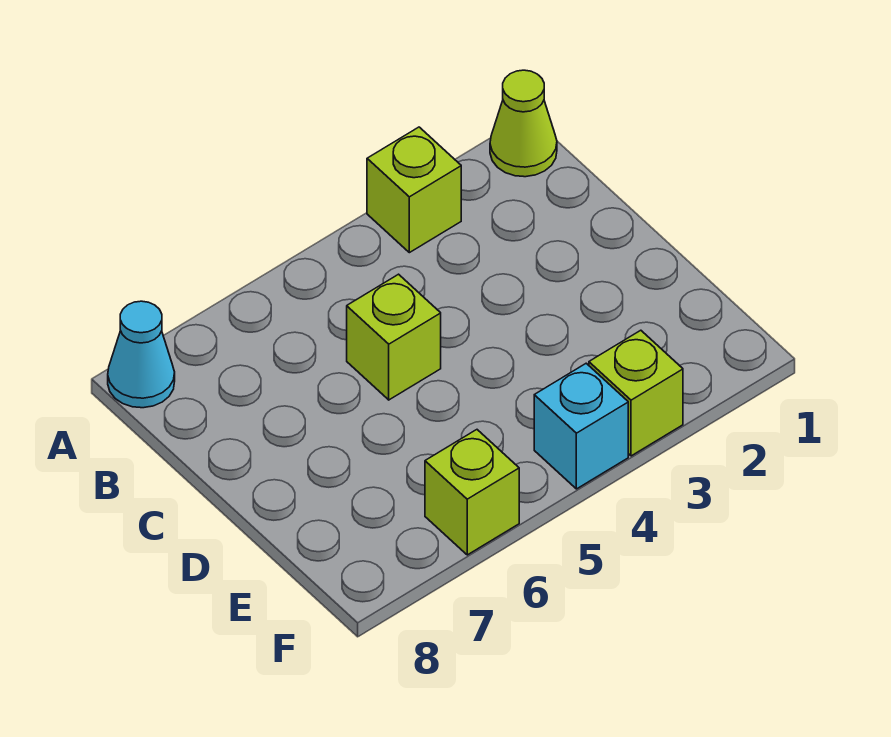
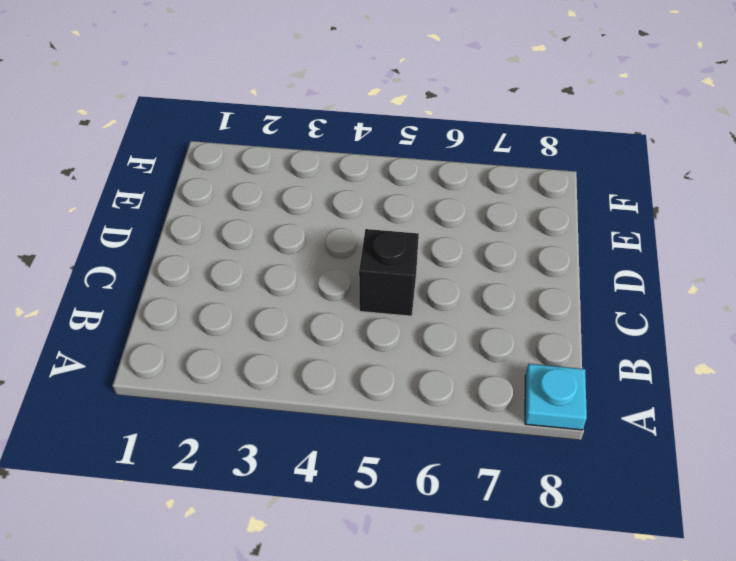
cyan plate A8 level 1 -> cyan cone A8 level 1
black brick C5 level 1 -> lime brick C5 level 1
none -> lime cone A1 level 1
none -> lime brick A3 level 1

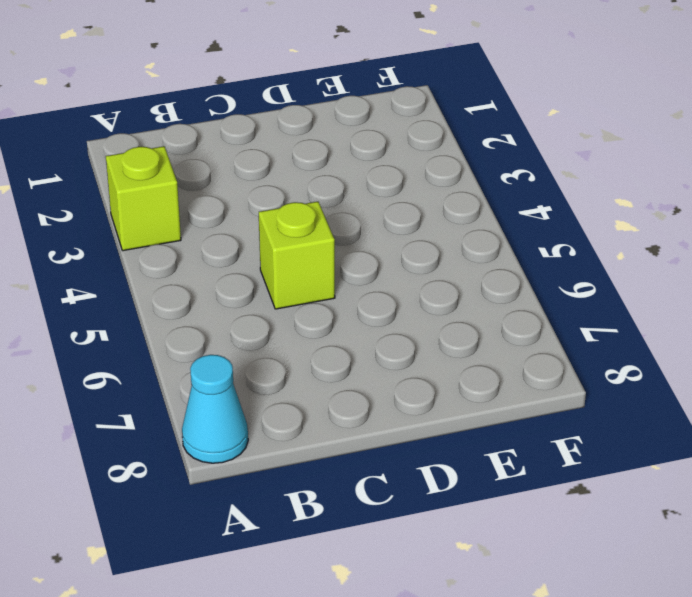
none -> lime cone A1 level 1
none -> lime brick F3 level 1

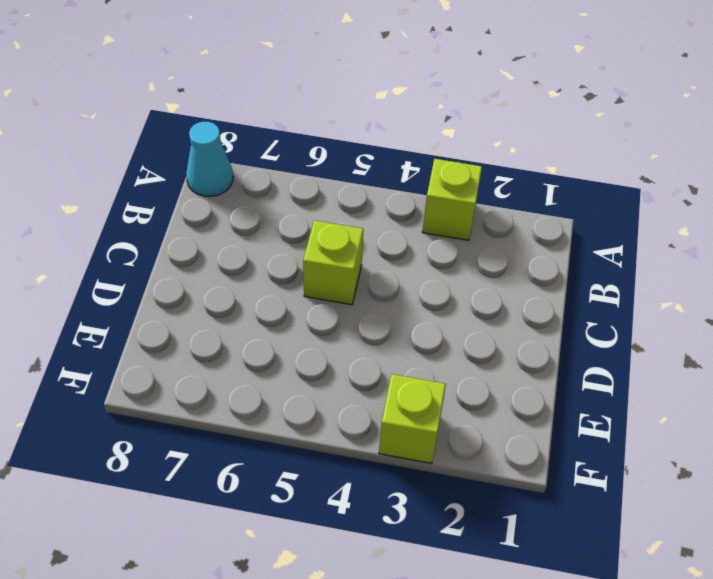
none -> lime cone A1 level 1
none -> cyan brick F4 level 1

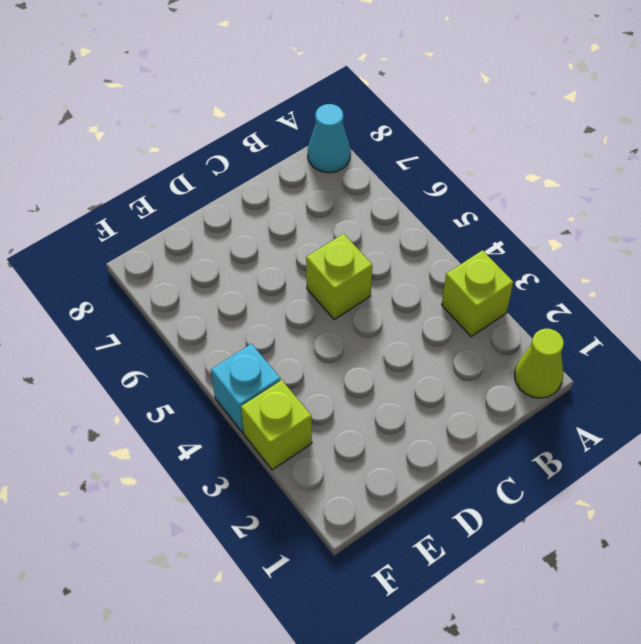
none -> lime brick F6 level 1

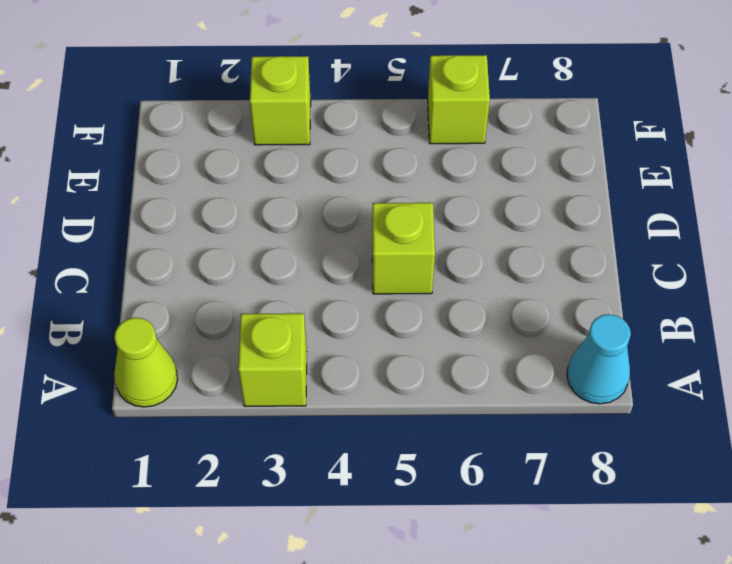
none -> cyan brick F4 level 1

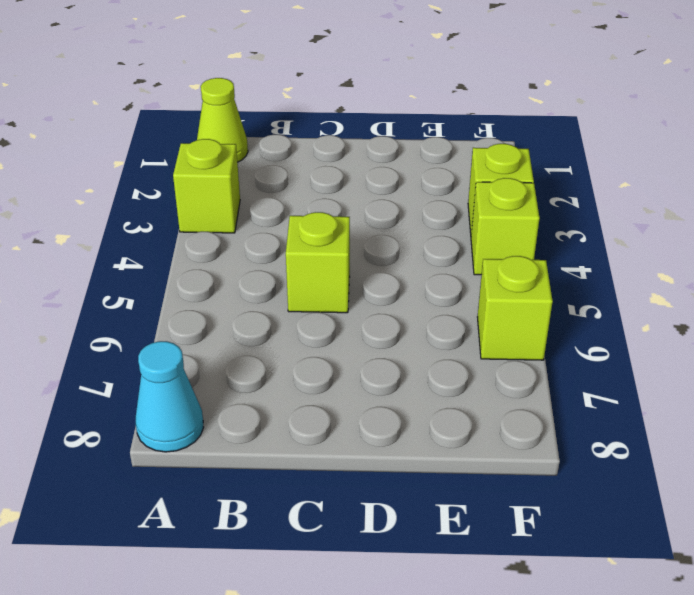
lime brick F4 level 1 -> cyan brick F4 level 1

